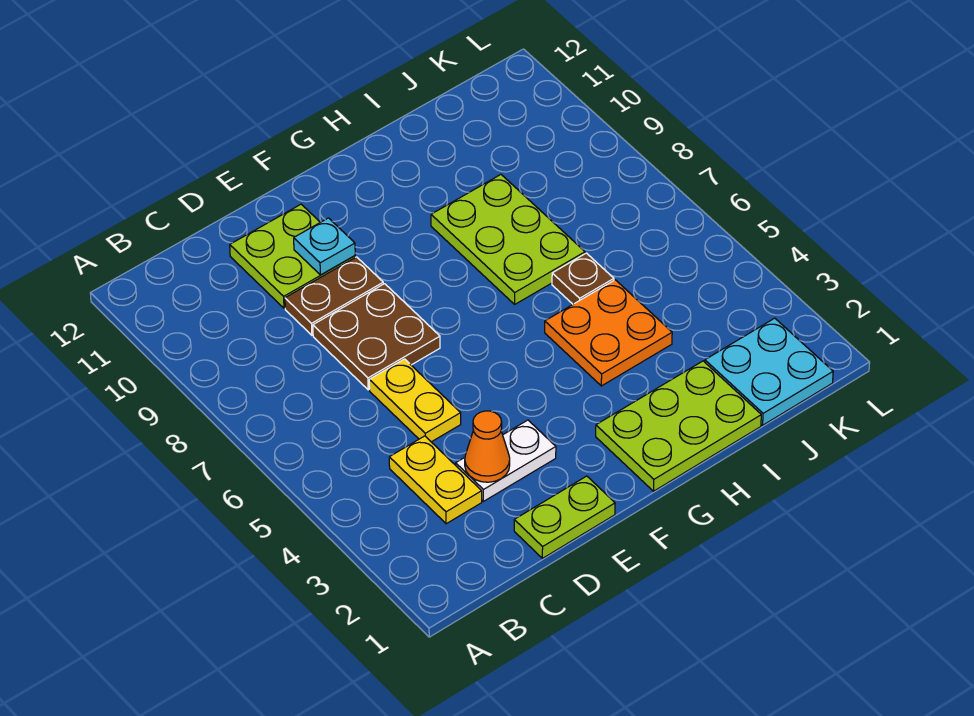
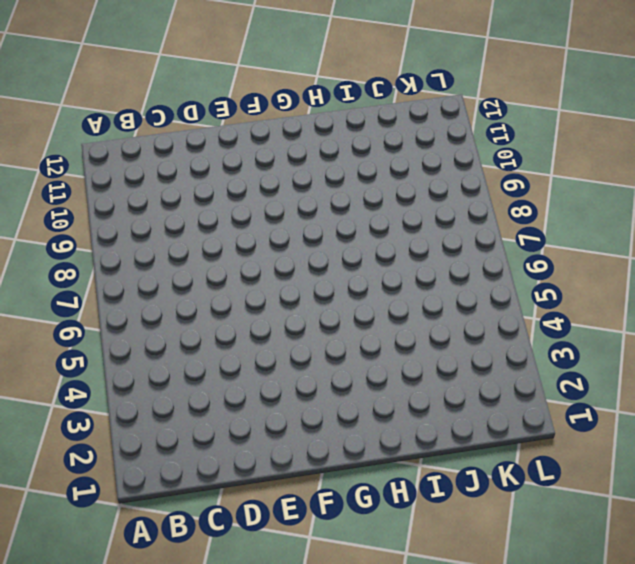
none -> yellow plate C3:C4 level 1
none -> lime plate D1:E1 level 1
none -> white plate D3:E3 level 1

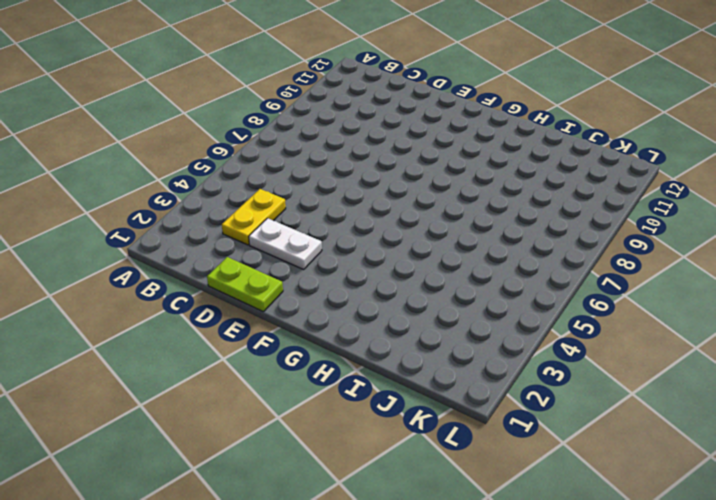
none -> yellow plate D5:D6 level 1
none -> brown plate D7:E8 level 1
none -> brown plate D9:E9 level 1

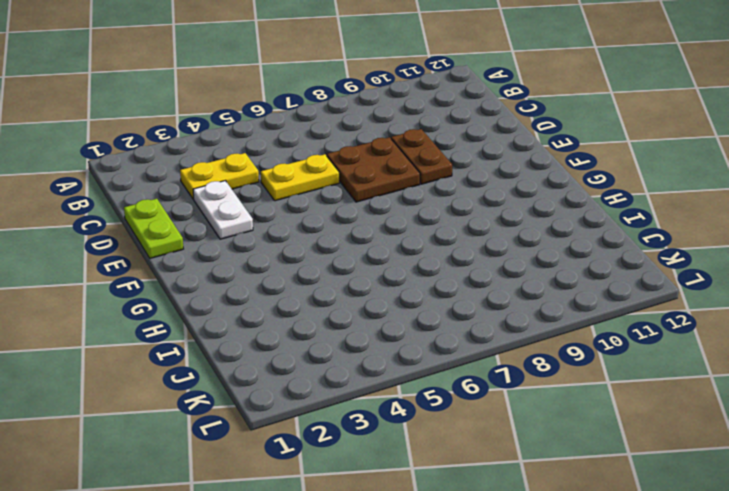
none -> lime plate D10:E11 level 1
none -> lime plate G1:I2 level 1
none -> orange plate H4:I5 level 1

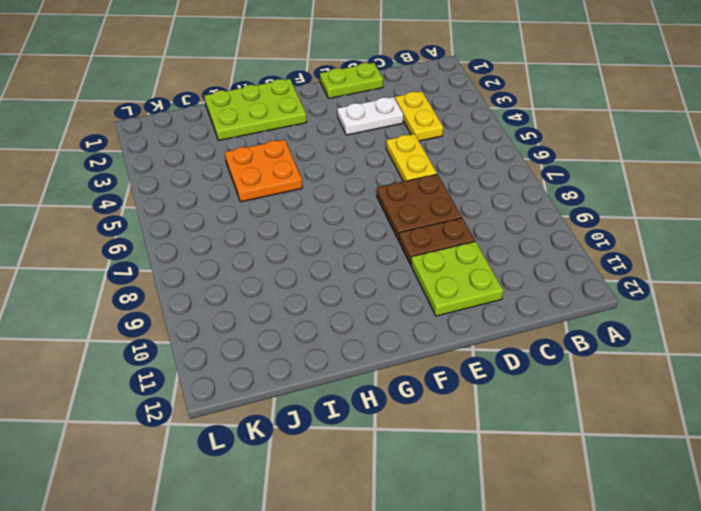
none -> lime plate H7:I9 level 1
none -> brown plate I6 level 1
none -> cyan plate J1:K2 level 1

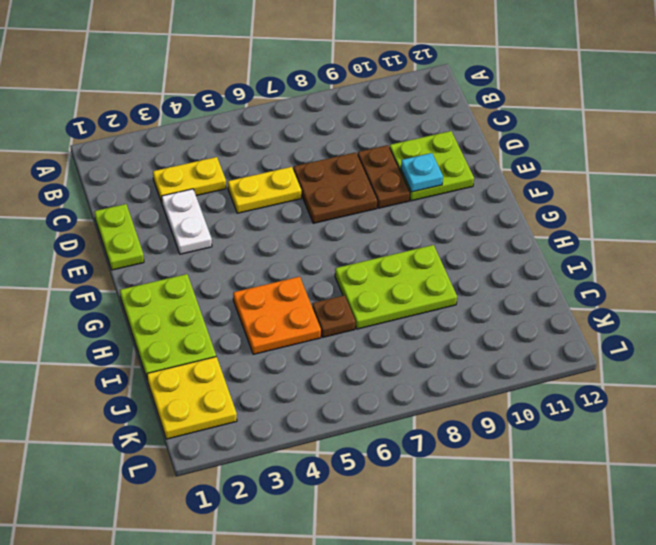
yellow plate J1:K2 level 1 -> cyan plate J1:K2 level 1
none -> orange cone D3 level 2

